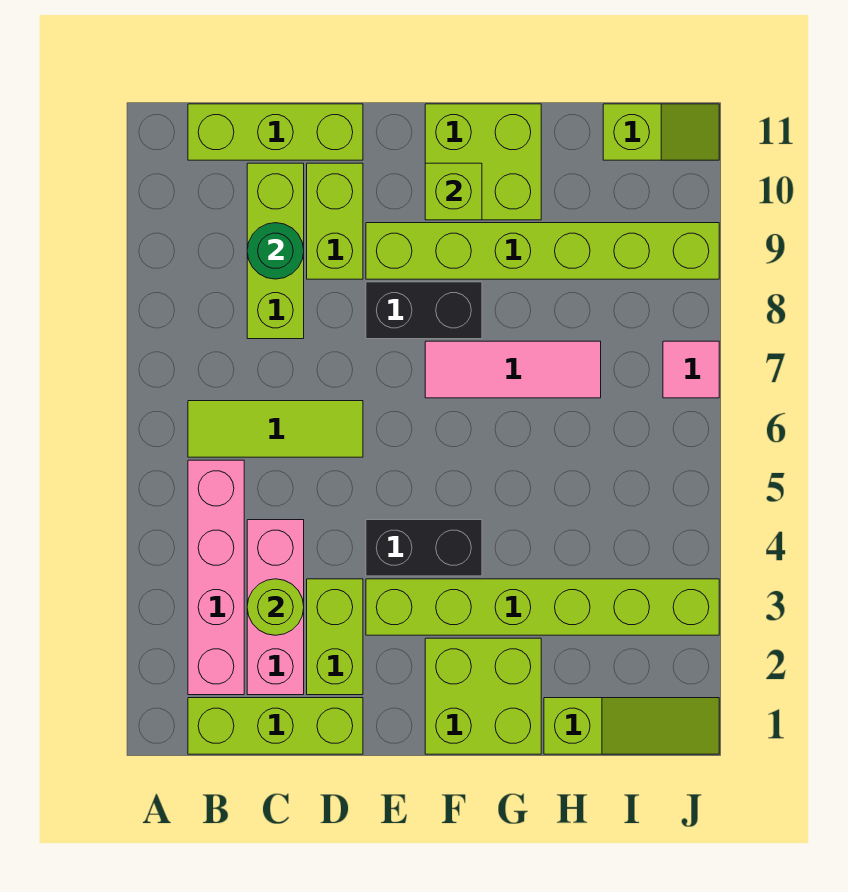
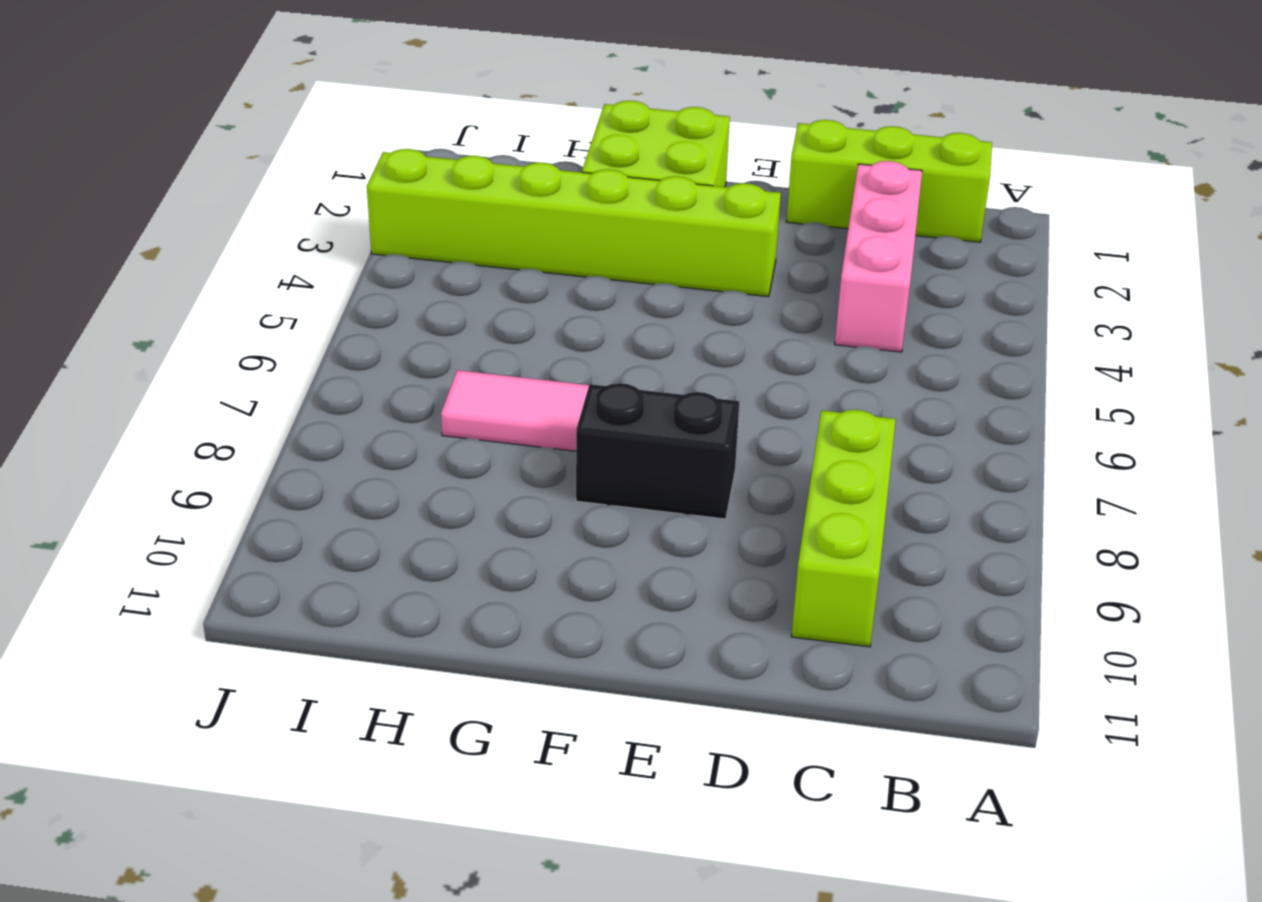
none -> pink brick B2:B5 level 1
none -> lime tile B6:D6 level 1
none -> lime brick B11:D11 level 1

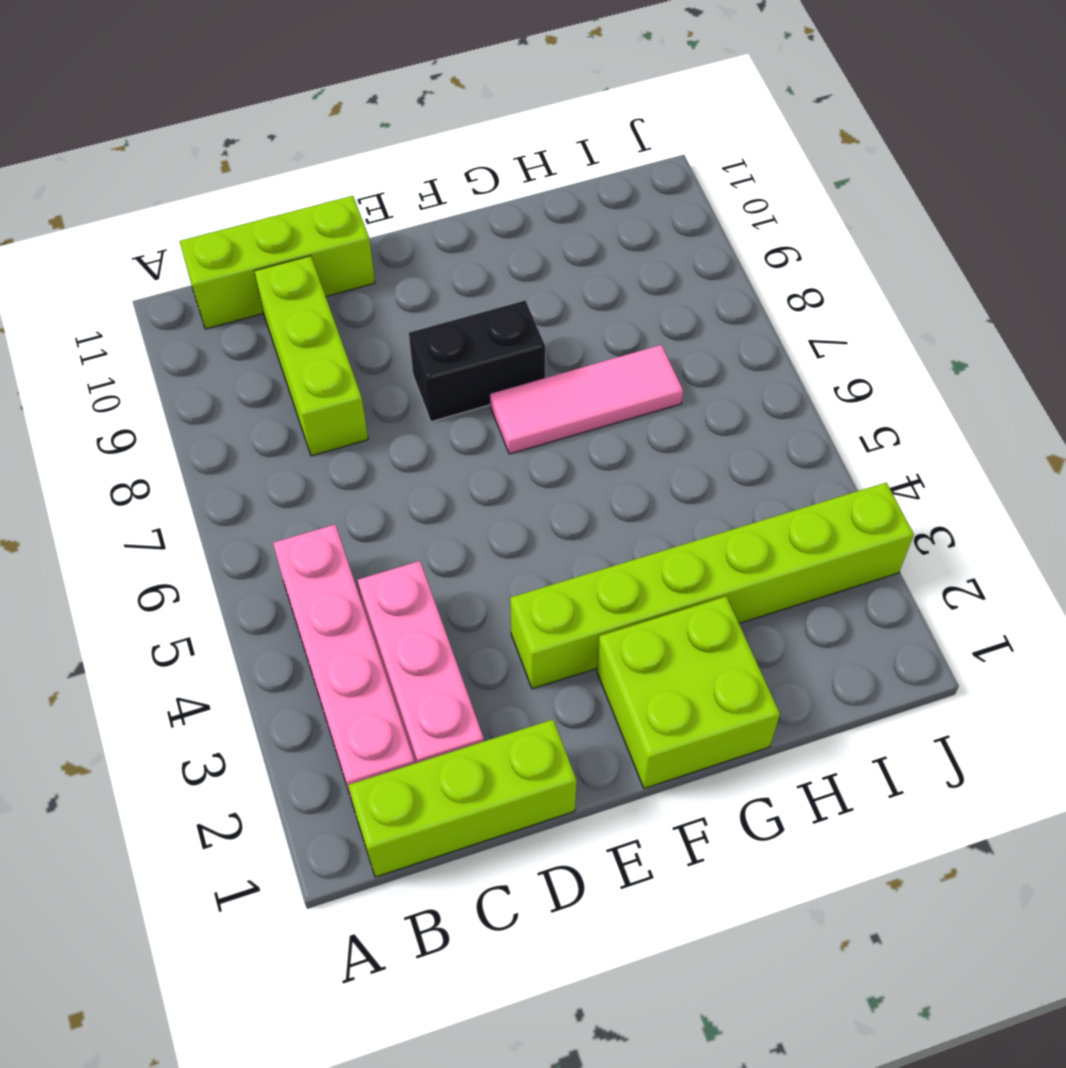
none -> lime tile B6:D6 level 1
none -> lime brick D2:D3 level 1
none -> lime brick D9:D10 level 1

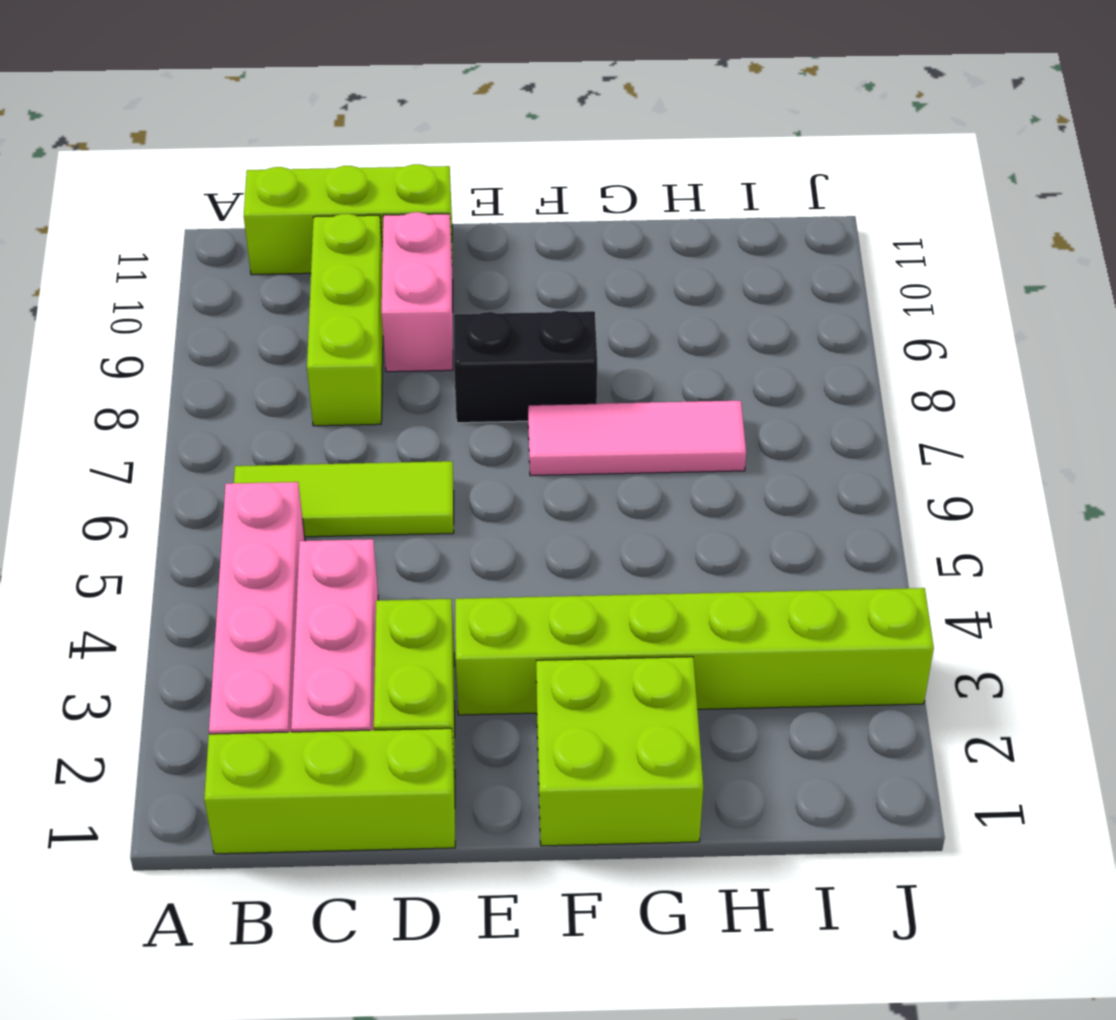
pink brick D9:D10 level 1 -> lime brick D9:D10 level 1
none -> black brick E4:F4 level 1
none -> lime brick E9:J9 level 1
none -> lime brick F10:G11 level 1

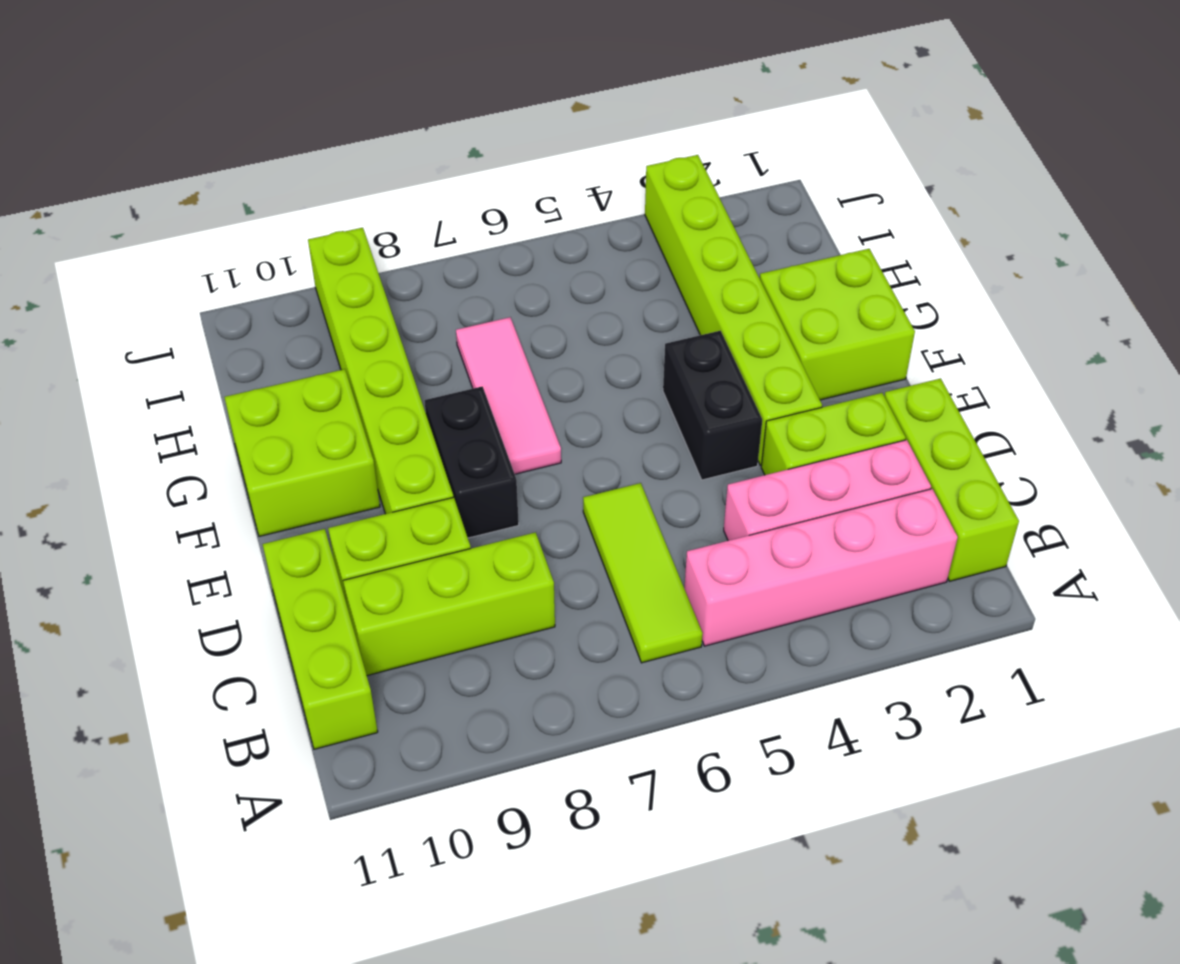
none -> lime slope H1:J1 level 1 top H
none -> lime slope I11:J11 level 1 top I
none -> pink tile J7 level 1

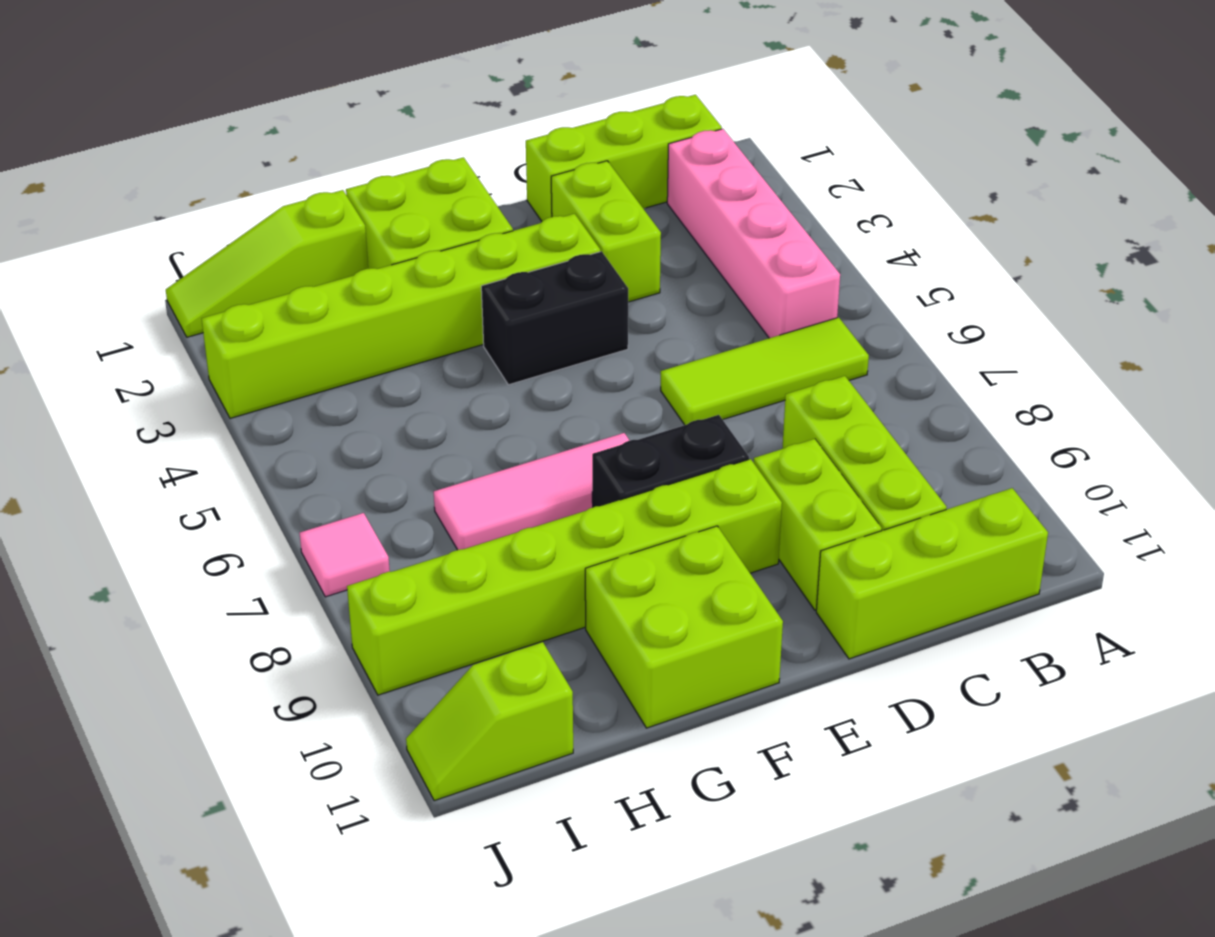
none -> pink brick C2:C4 level 1
none -> lime round brick C3 level 2
none -> green round brick C9 level 2

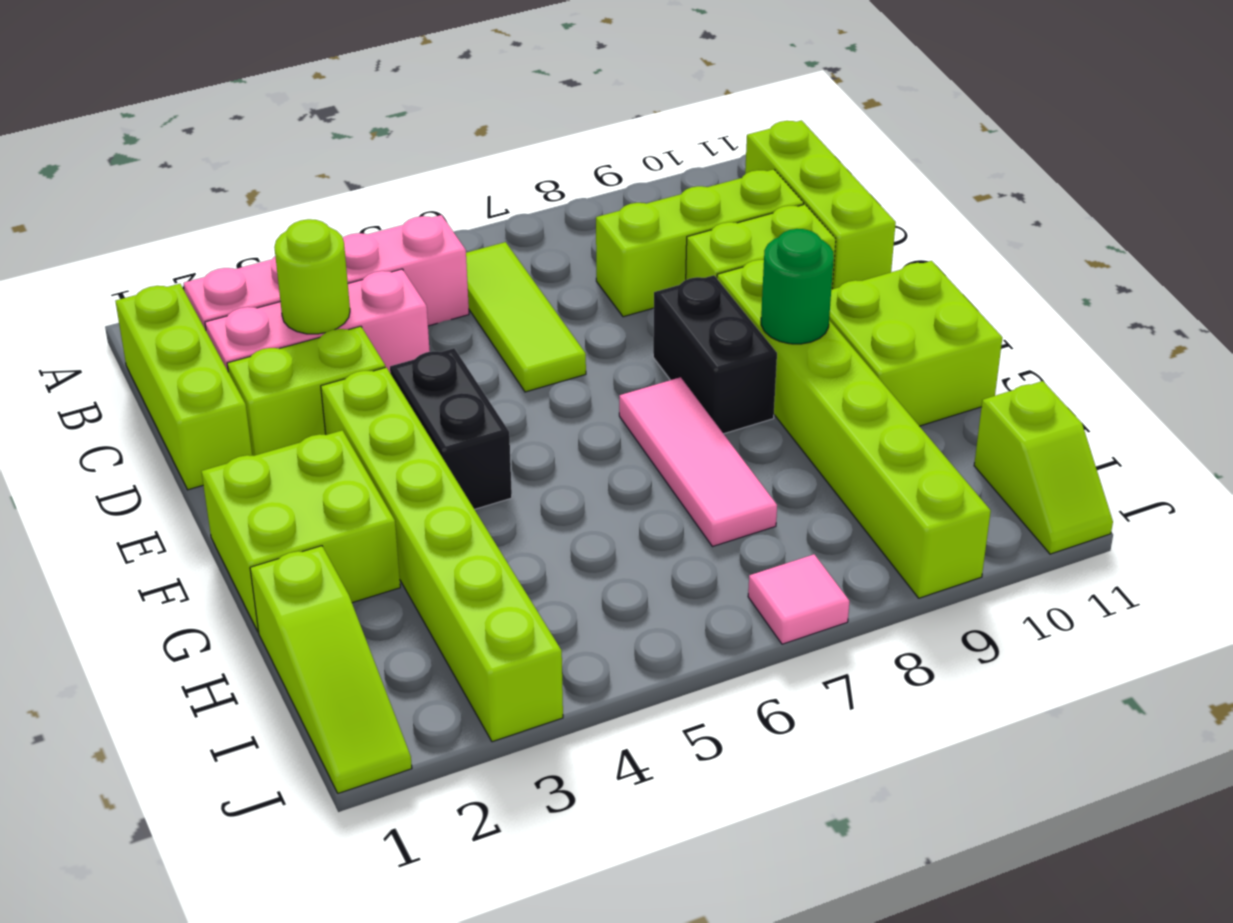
green round brick F9 level 2 -> green round brick C9 level 2
none -> lime brick F10 level 2

